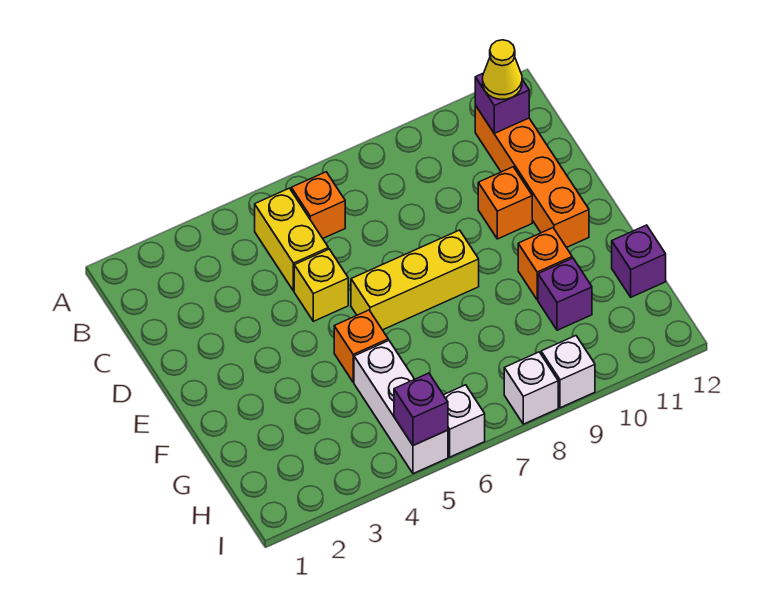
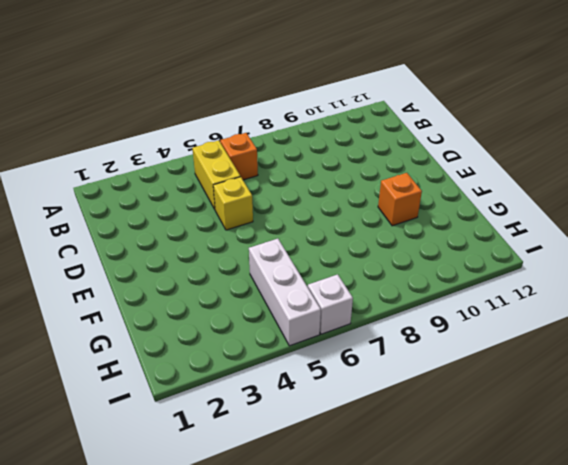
none -> orange brick B11:E11 level 1
none -> orange brick D10 level 1
none -> yellow brick E6:E8 level 1

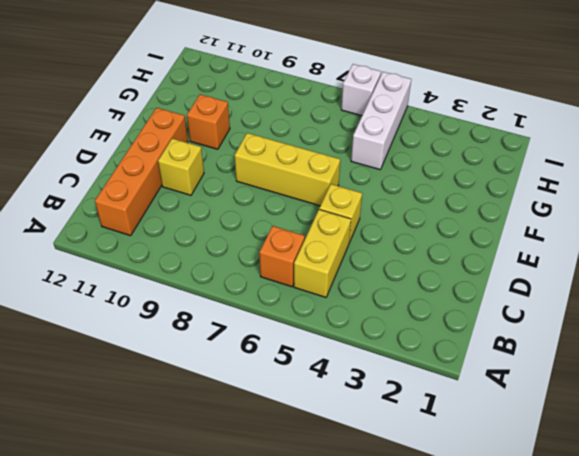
yellow brick D10 level 1 -> orange brick D10 level 1
none -> orange brick F5 level 1
none -> purple brick G10 level 1
none -> purple brick G12 level 1

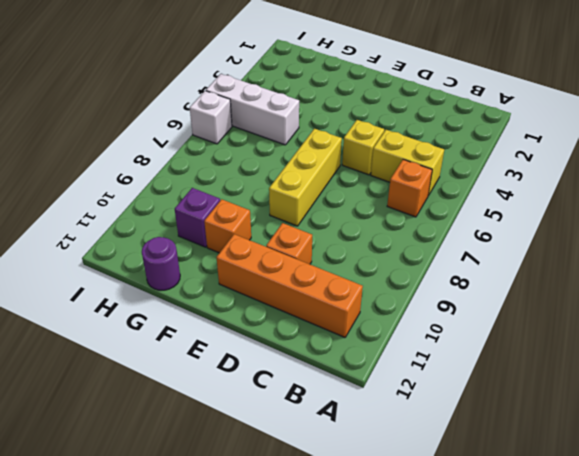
purple round brick G12 level 1 -> purple brick G12 level 1
none -> orange brick F5 level 1
none -> white brick I8 level 1
none -> white brick I9 level 1

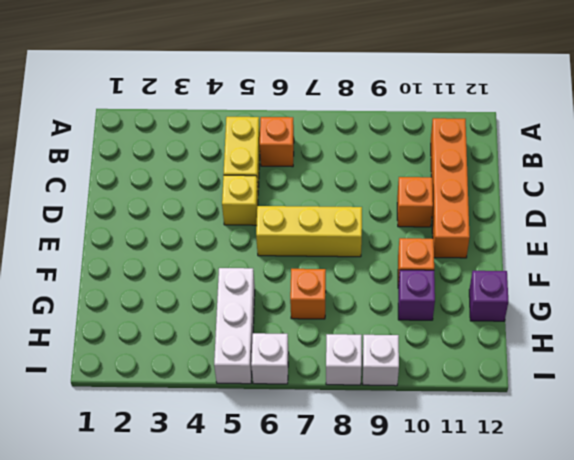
orange brick G7 level 1 -> orange brick F5 level 1
none -> purple brick B11 level 2
none -> purple brick I5 level 2
none -> yellow cone B11 level 3

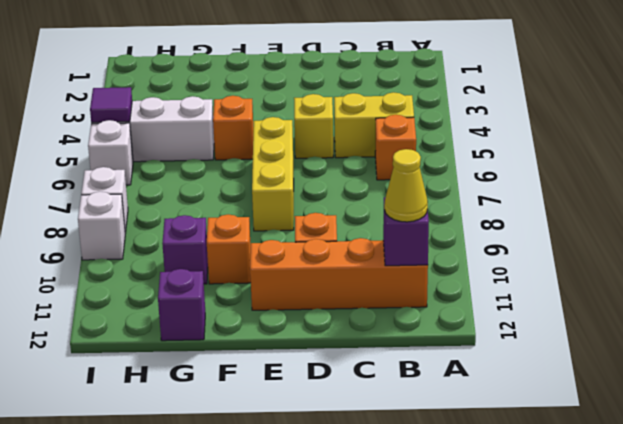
purple tile I5 level 2 -> purple brick I5 level 2

